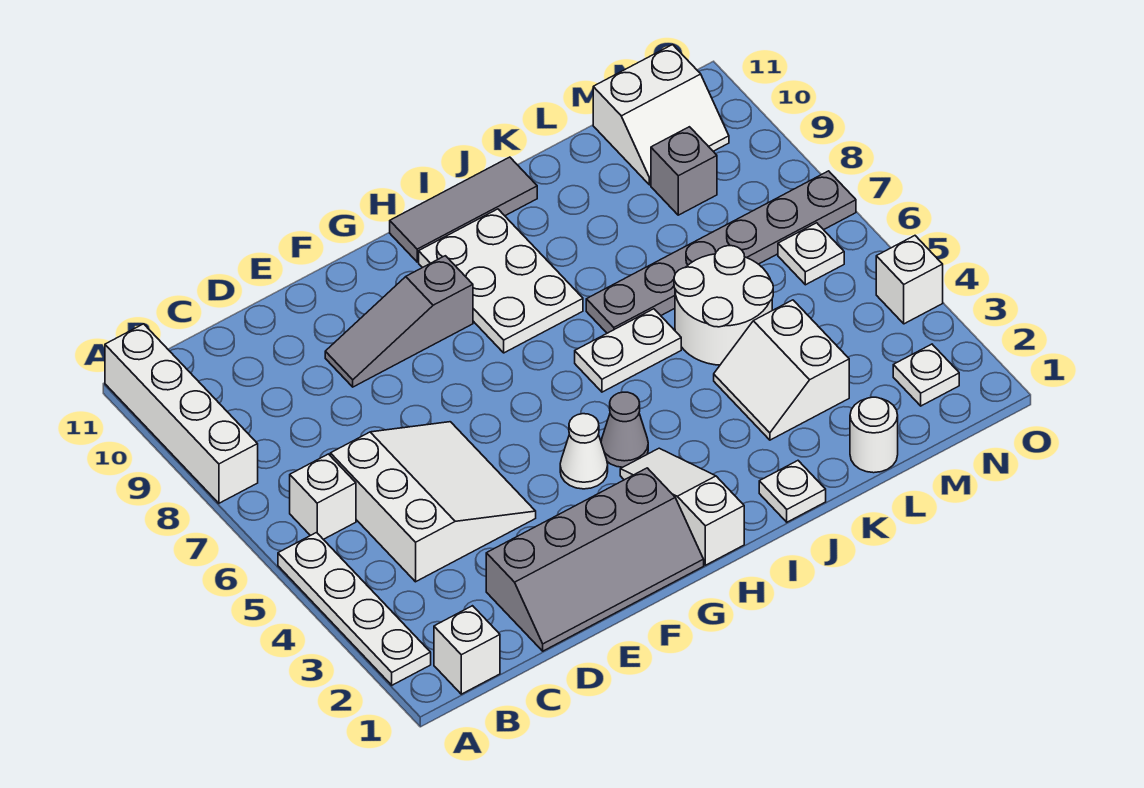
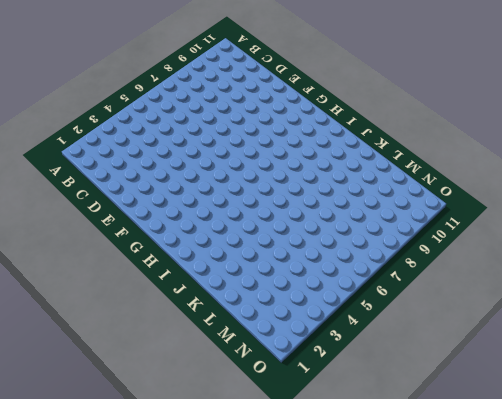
none -> white plate A2:A5 level 1
none -> white brick A8:A11 level 1
none -> white brick B1 level 1

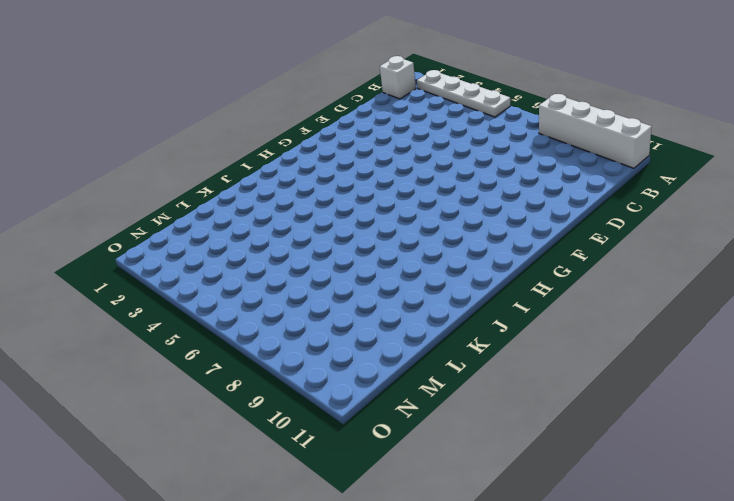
none -> white brick B6 level 1
none -> white slope C4:E6 level 1 top C
none -> grey slope D1:G2 level 1 top 2

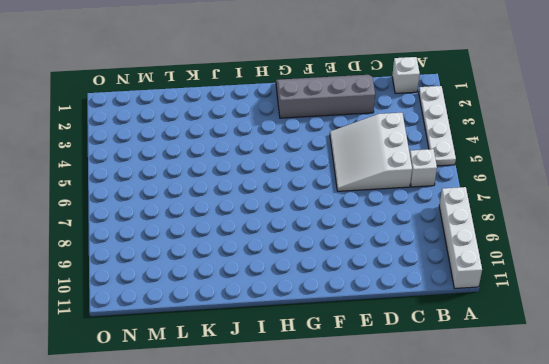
none -> grey slope E9:G9 level 1 top G
none -> white cone G4 level 1
none -> white slope H1:H3 level 1 top 1

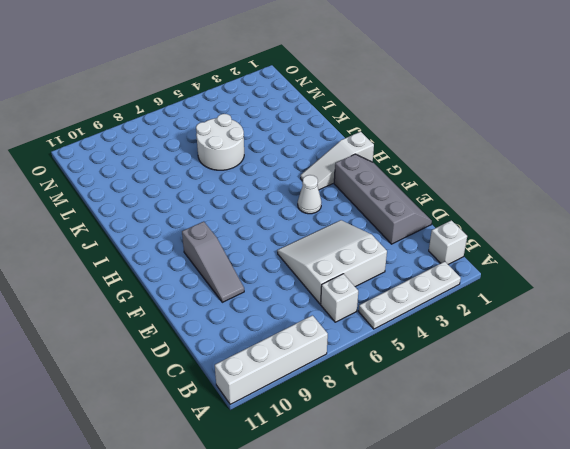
none -> grey cone H4 level 1
none -> white plate H8:I10 level 1
none -> grey tile H11:J11 level 1

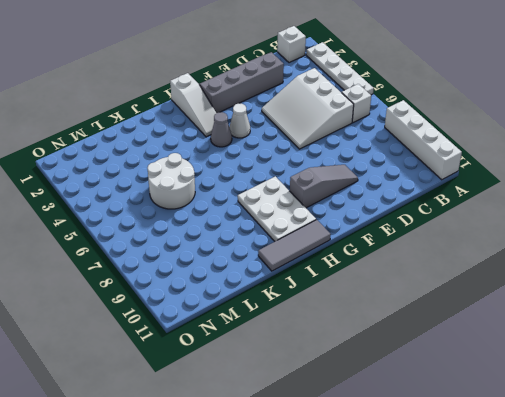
none -> white plate I6:J6 level 1
none -> white plate J1 level 1
none -> grey plate J7:O7 level 1

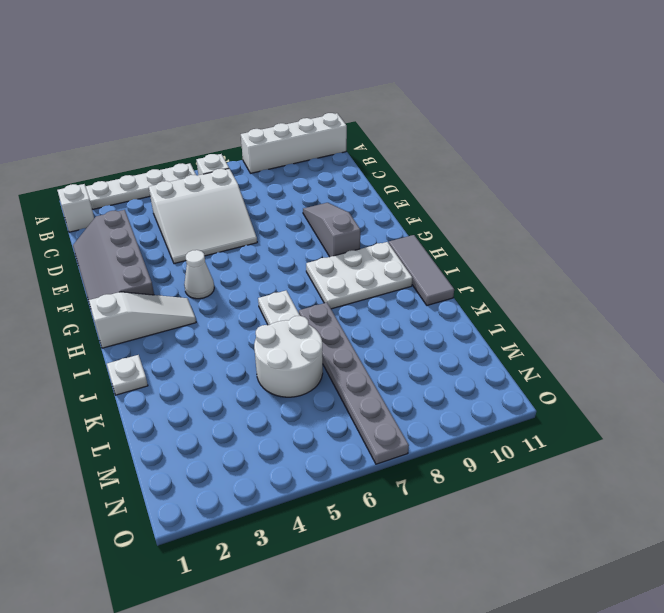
none -> grey cone H4 level 1
none -> white slope K3:L4 level 1 top L
none -> white round brick L1 level 1

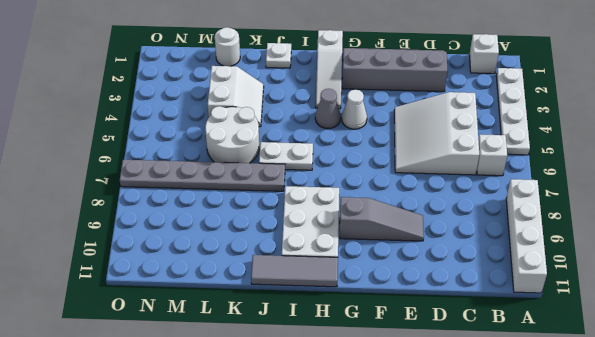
none -> grey brick M9 level 1
none -> white slope M10:N11 level 1 top 11
none -> white plate N2 level 1

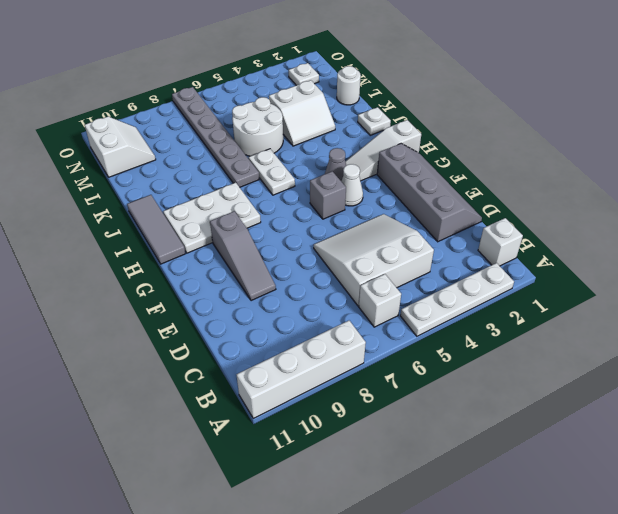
grey brick G5 level 1 -> grey brick M9 level 1
none -> white plate N6 level 1
none -> white brick O4 level 1

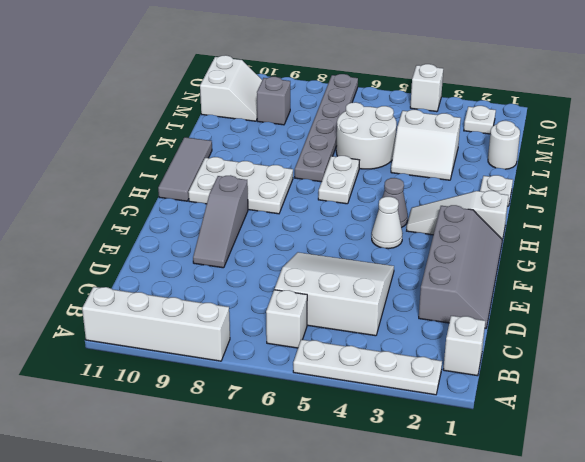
none -> white plate N6 level 1

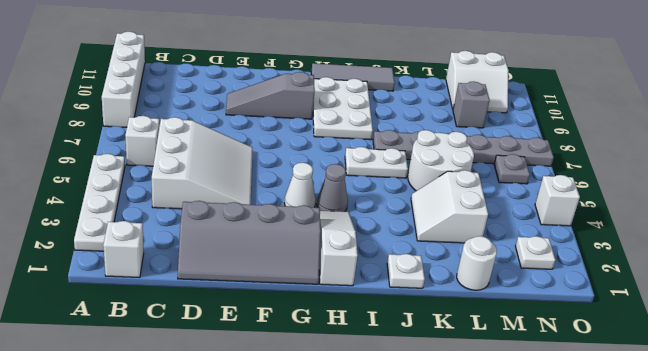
grey plate N6 level 1 -> white plate N6 level 1

